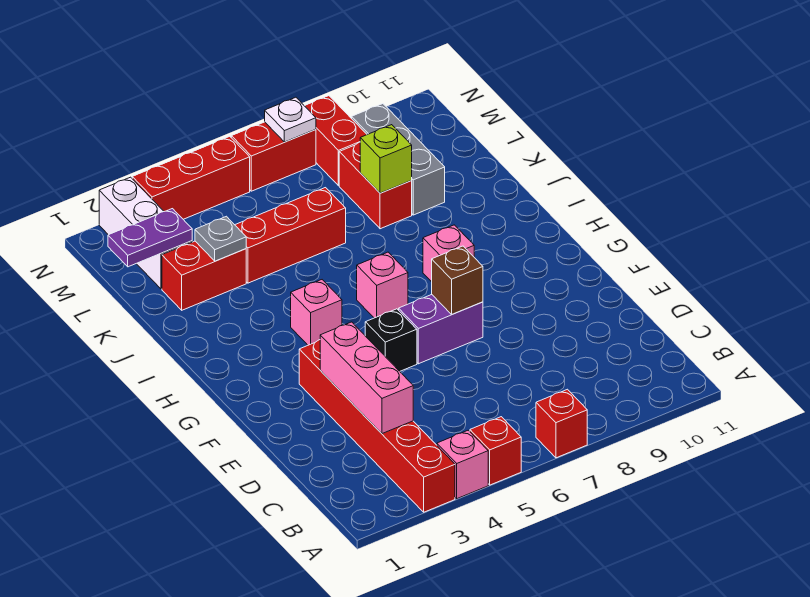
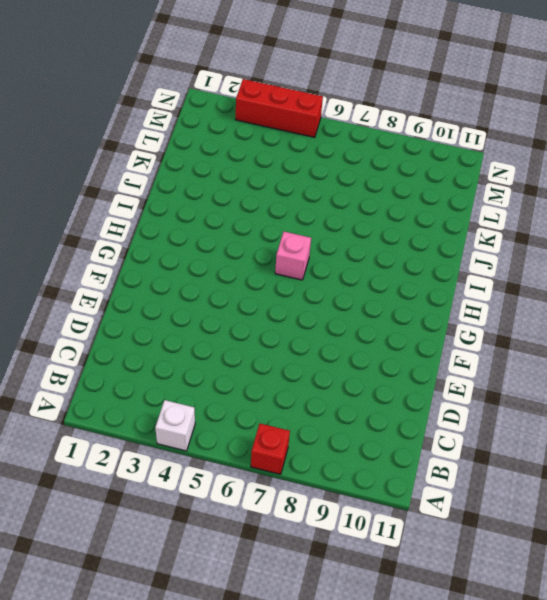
white brick A4 level 1 -> pink brick A4 level 1
none -> red brick A3:F3 level 1
none -> red brick A5 level 1
none -> black brick F5 level 1

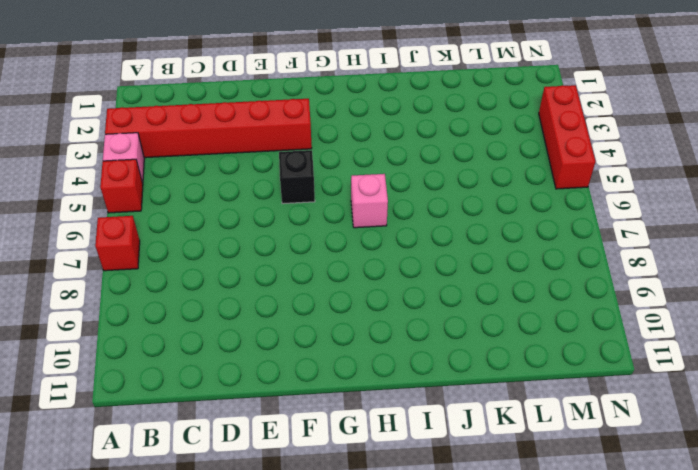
none -> purple brick F6:F7 level 1
none -> pink brick H4 level 1
none -> pink brick H8 level 1

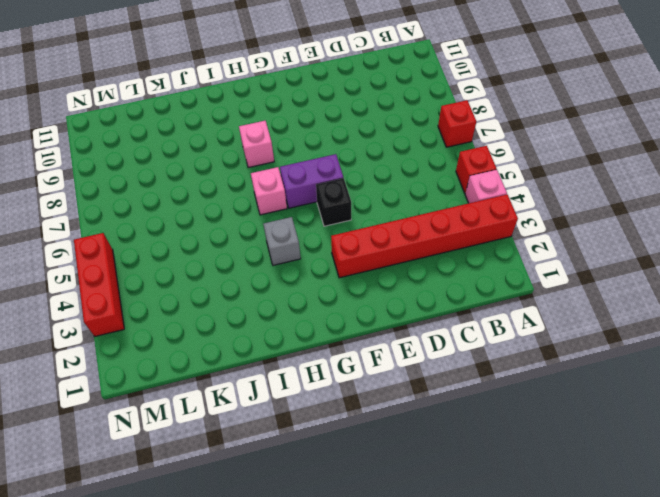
purple brick F6:G6 level 1 -> purple brick F6:F7 level 1
grey brick H4 level 1 -> pink brick H4 level 1
none -> red brick K2:K3 level 1
none -> red brick K4:K6 level 1
none -> red brick K8:L8 level 1

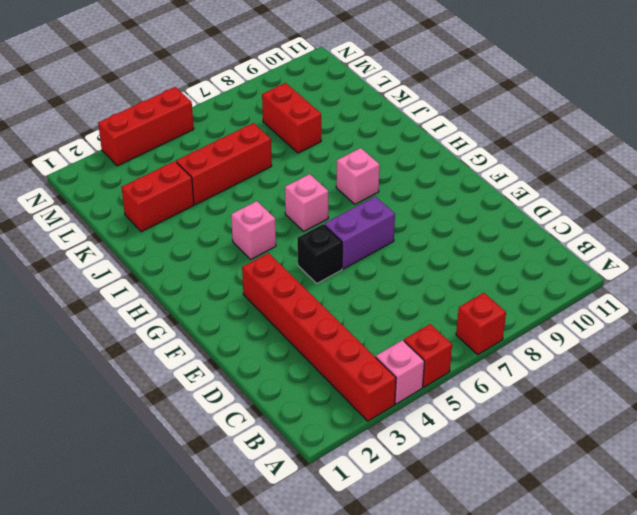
none -> grey brick K9:M9 level 1
none -> white brick L2:N2 level 1
none -> red brick M8:N8 level 1

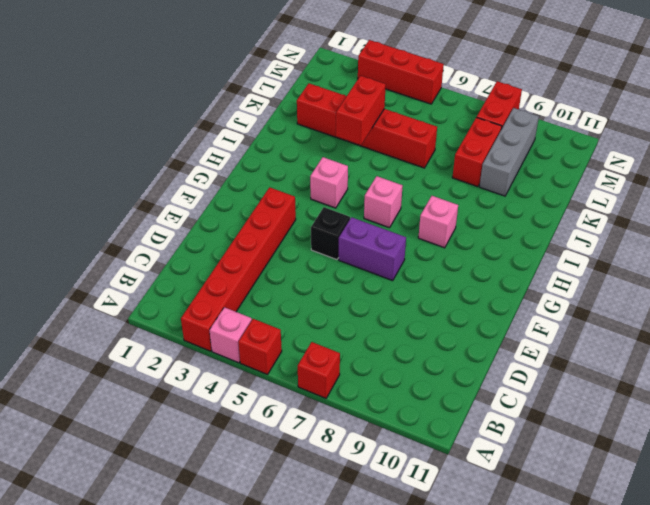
red brick J4:K4 level 2 -> red brick N6:N7 level 1
none -> white brick L2:N2 level 1
none -> pink brick C3:E3 level 2
none -> brown brick F7 level 2

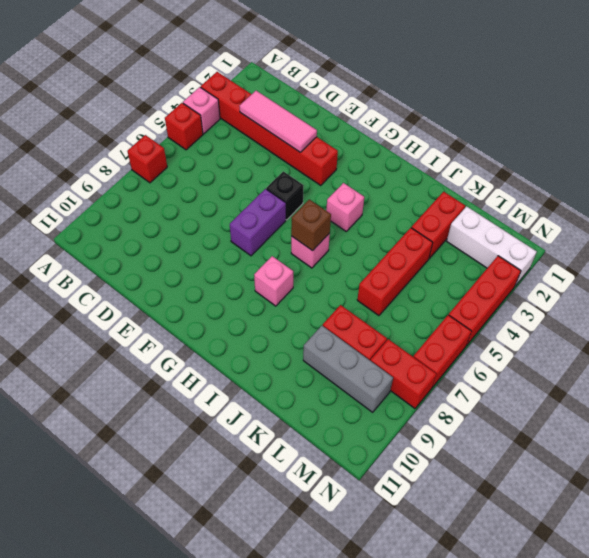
pink tile C3:E3 level 2 -> pink brick C3:E3 level 2
brown brick H6 level 2 -> brown brick F7 level 2
none -> grey plate K3 level 2
none -> lime brick K8 level 2
none -> purple plate L1:L2 level 2

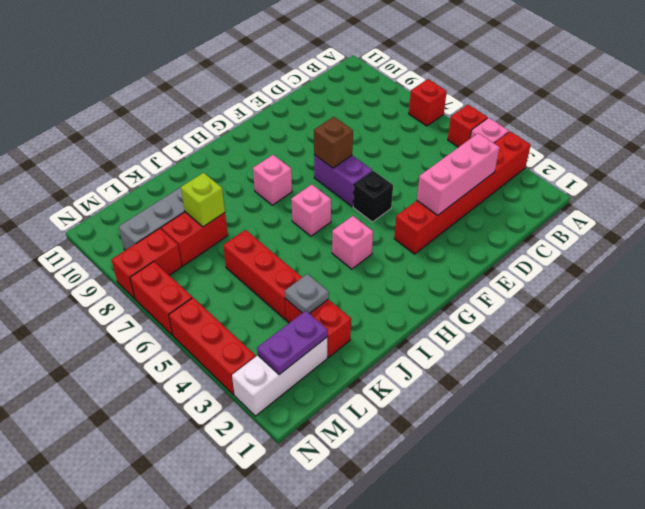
purple plate L2:M2 level 2 -> purple plate L1:L2 level 2
none -> white plate N7 level 2

